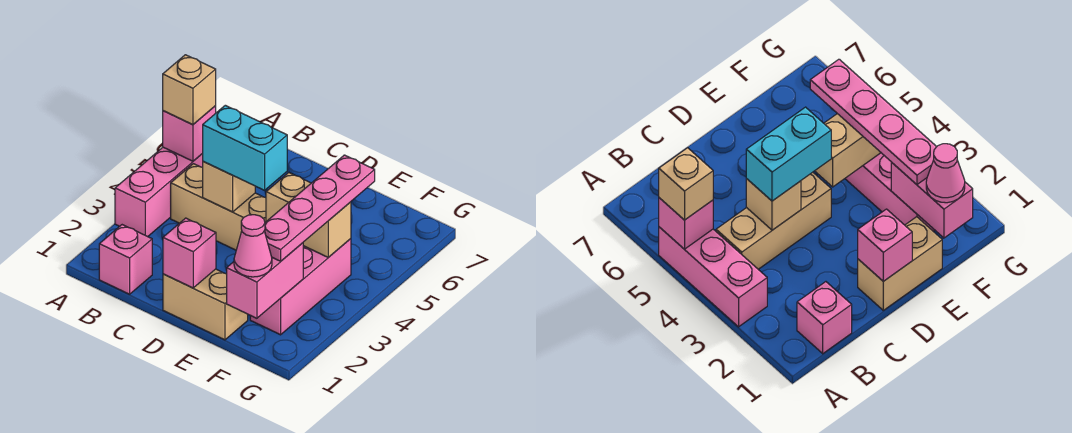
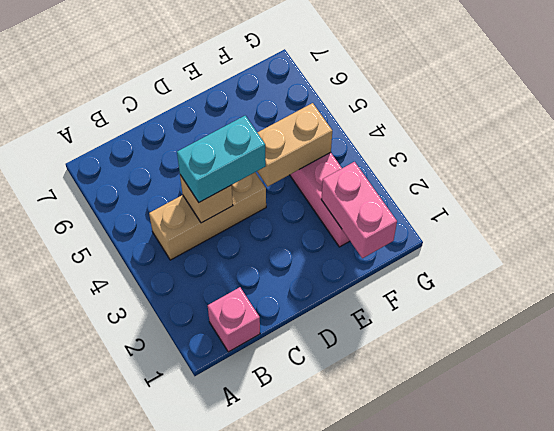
none -> pink brick A3:A5 level 1
none -> tan brick D1:E1 level 1
none -> pink brick A5 level 2

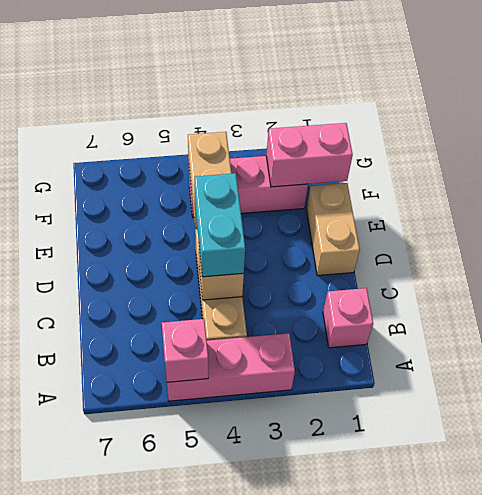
none -> pink brick D1 level 2
none -> tan brick A5 level 3
none -> pink cone F1 level 3

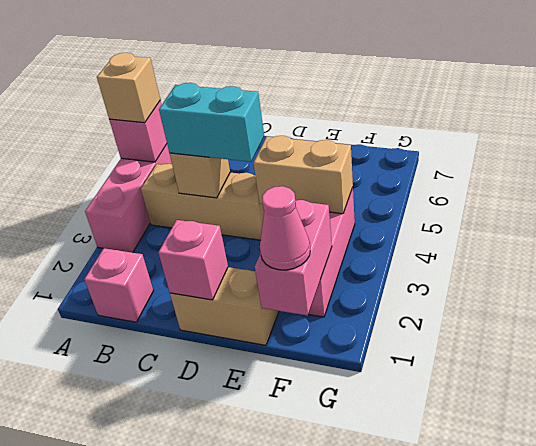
none -> pink plate F2:F5 level 3

